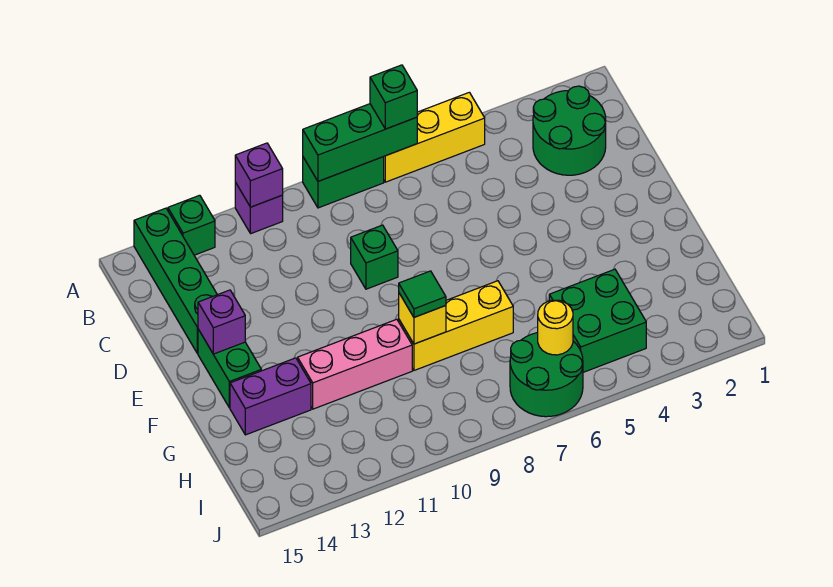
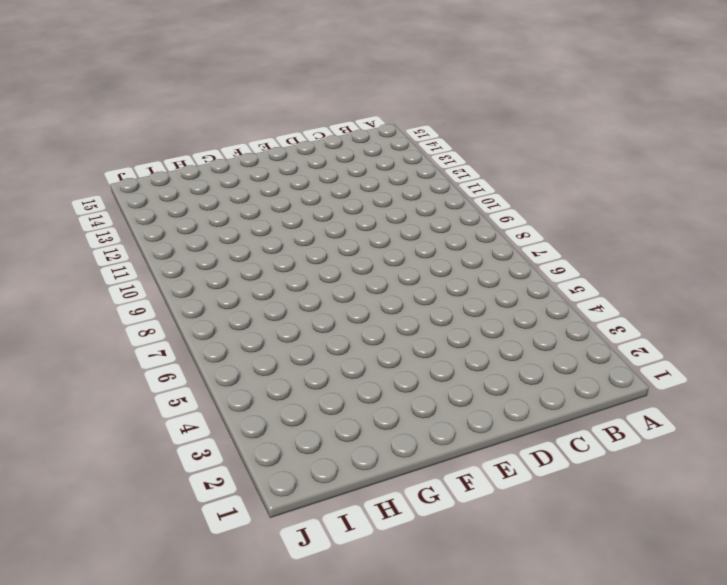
none -> yellow brick A5:A7 level 1
none -> green brick A8:A9 level 1
none -> purple brick A11 level 1

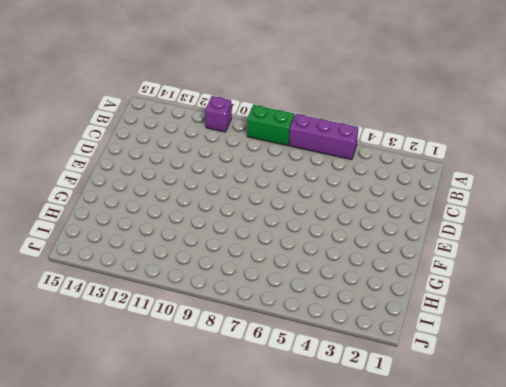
purple brick A5:A7 level 1 -> yellow brick A5:A7 level 1
none -> green brick A13 level 1
none -> green brick A14:D14 level 1
none -> green round brick B2:C3 level 1

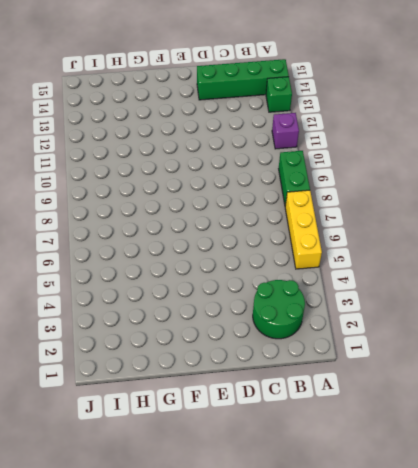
none -> green brick D9 level 1
none -> green brick E14:F14 level 1
none -> yellow brick G7:G9 level 1

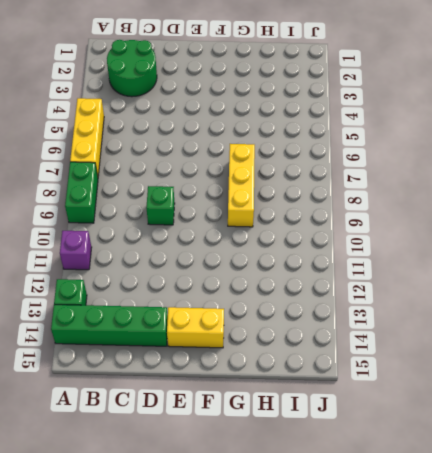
yellow brick E14:F14 level 1 -> green brick E14:F14 level 1
none -> pink brick G10:G12 level 1
none -> purple brick G13:G14 level 1
none -> green brick H4:I5 level 1

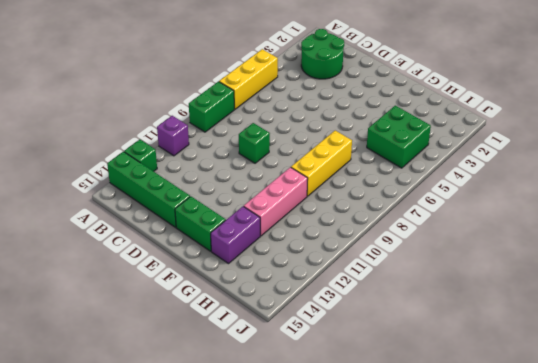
none -> green round brick I6:J7 level 1
none -> green brick A7:A9 level 2
none -> purple brick A11 level 2

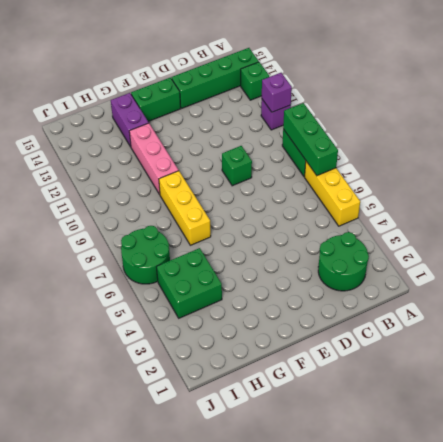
none -> purple brick E14 level 2
none -> yellow brick G9 level 2
none -> yellow round brick I6 level 2

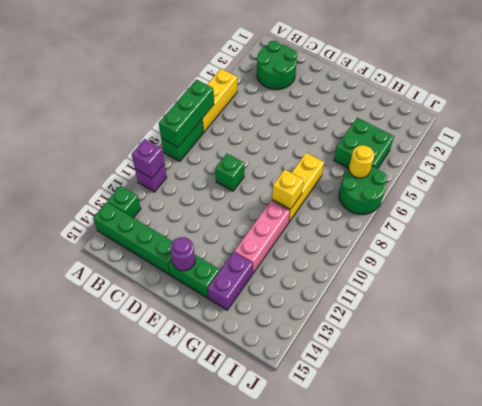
purple round brick E14 level 2 -> purple brick E14 level 2
none -> green brick A7 level 3
none -> green tile G9 level 3

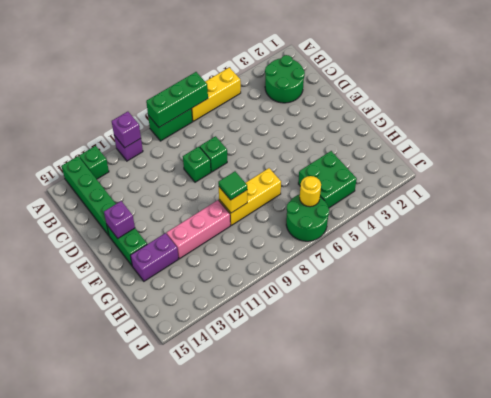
green brick D8 level 1 -> green brick A7 level 3

